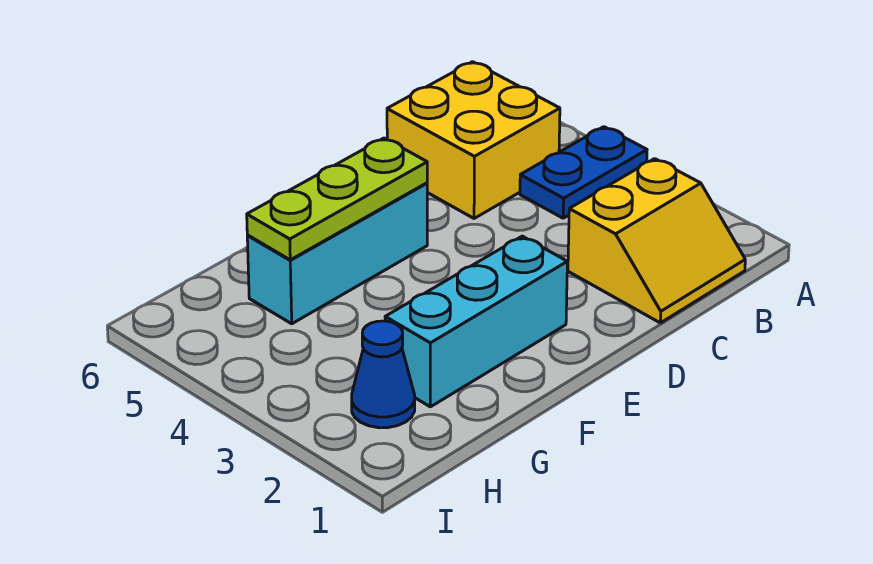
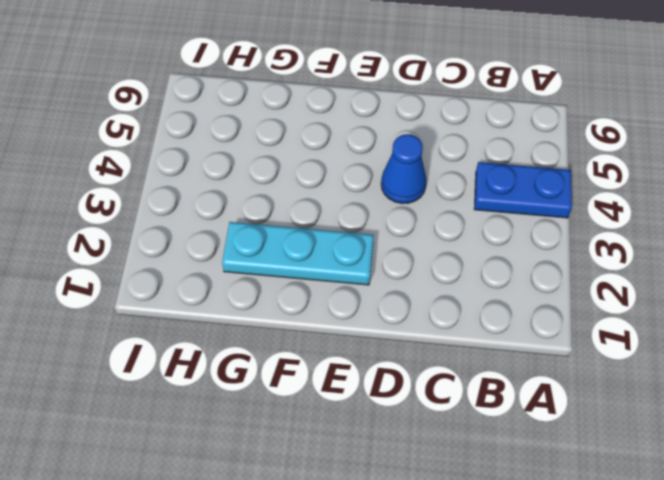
blue cone D4 level 1 -> blue cone H2 level 1
cyan plate E2:G2 level 1 -> cyan brick E2:G2 level 1
none -> yellow slope B1:C2 level 1 top 2
none -> yellow brick B5:C6 level 1

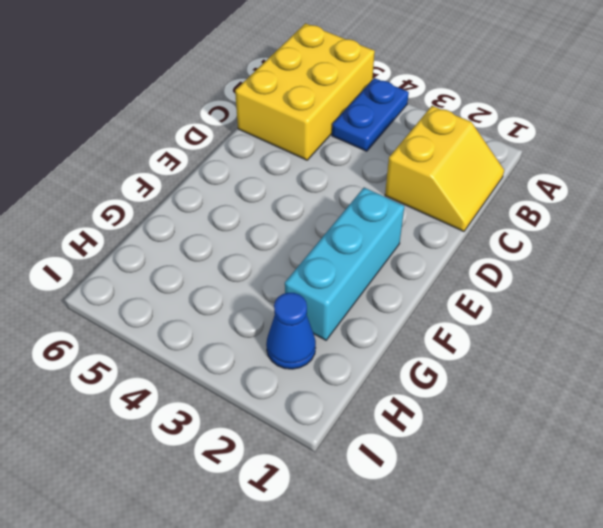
yellow brick A5:C6 level 1 -> yellow brick B5:C6 level 1
none -> cyan brick E5:G5 level 1
none -> lime plate E5:G5 level 2

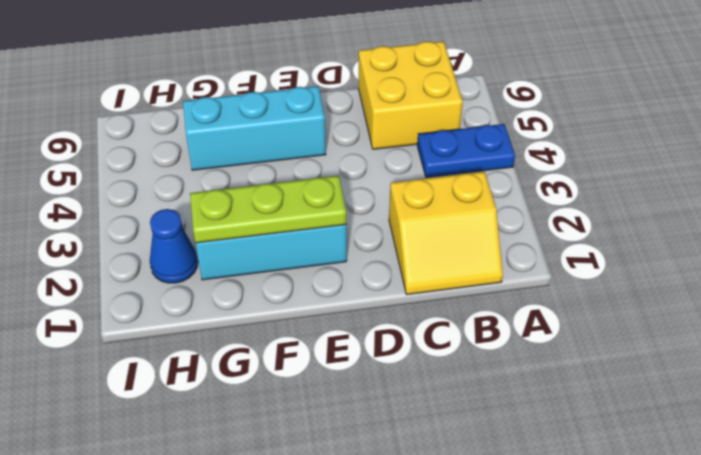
lime plate E2:G2 level 2 -> lime plate E5:G5 level 2

